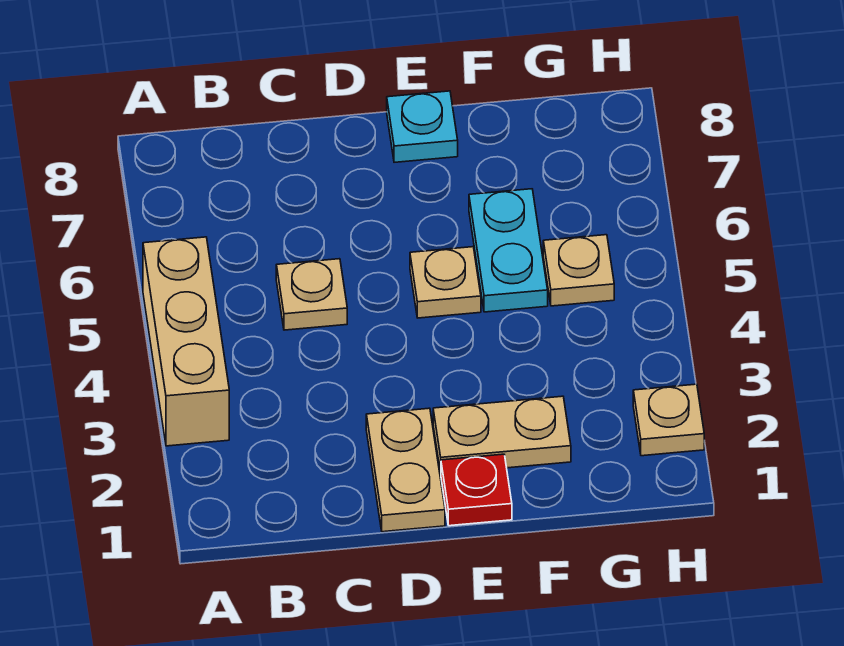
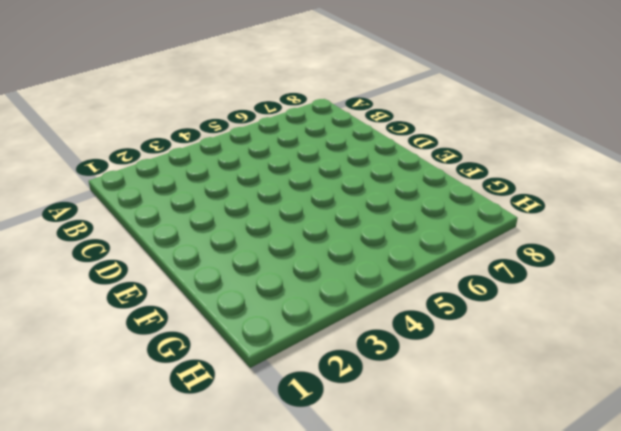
none -> tan brick A3:A5 level 1
none -> tan plate C5 level 1

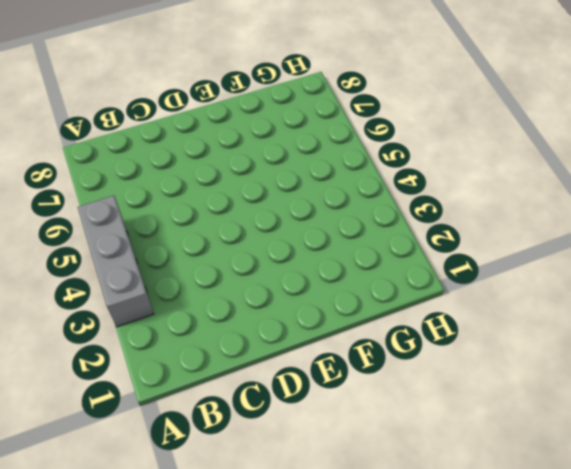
grey brick A3:A5 level 1 -> tan brick A3:A5 level 1
none -> tan plate C5 level 1
none -> tan plate D1:D2 level 1

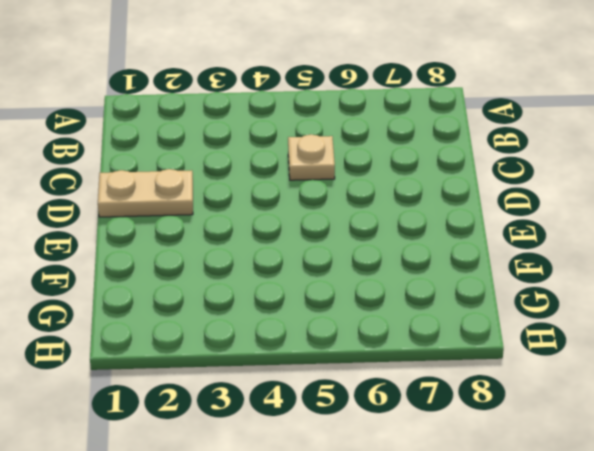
none -> tan brick A3:A5 level 1
none -> red plate E1 level 1

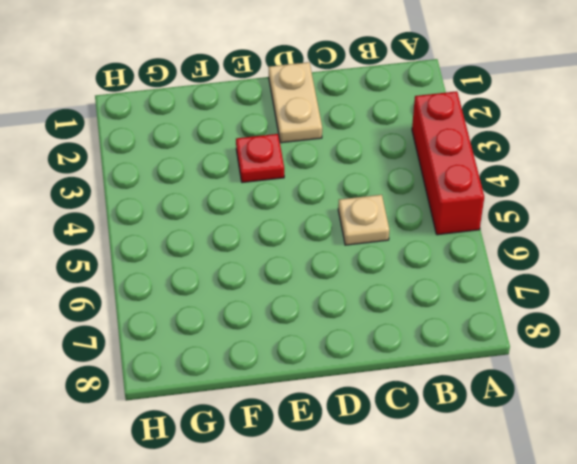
red brick A3:A5 level 1 -> tan brick A3:A5 level 1
red plate E3 level 1 -> red plate E1 level 1
none -> tan plate E2:F2 level 1
none -> tan plate E5 level 1

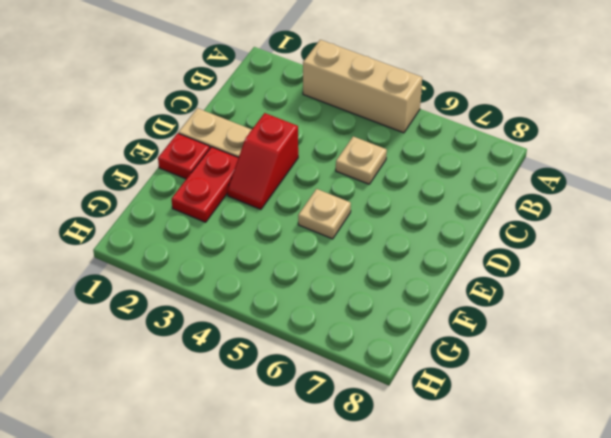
red slope D3:E3 level 1 top D -> none
red plate E2:F2 level 1 -> tan plate E2:F2 level 1
none -> cyan plate E8 level 1
none -> cyan plate F5:F6 level 1

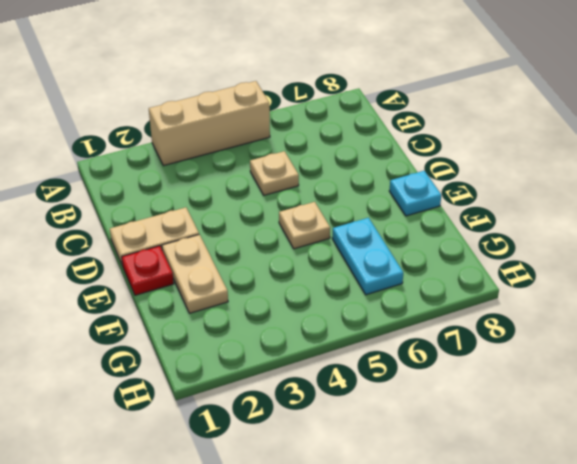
cyan plate F6:G6 level 1 -> cyan plate F5:F6 level 1
none -> tan plate G5 level 1
none -> tan plate H2 level 1

